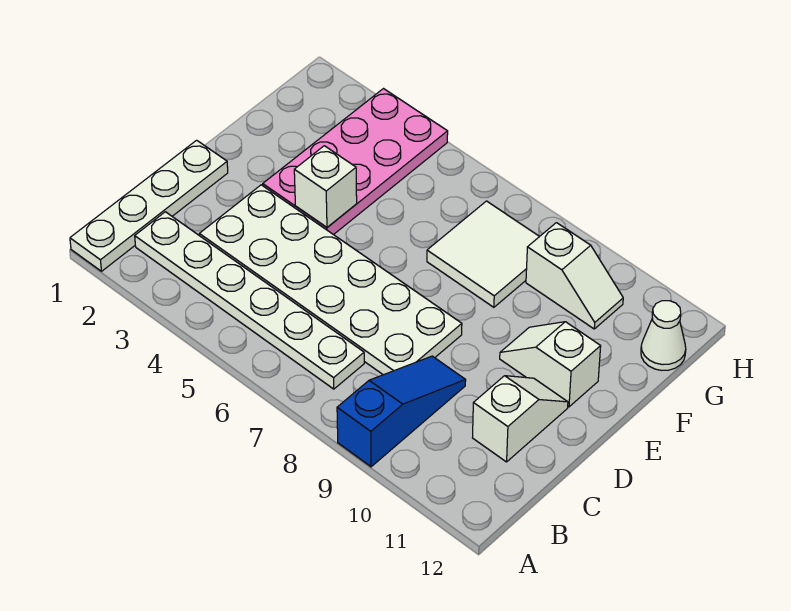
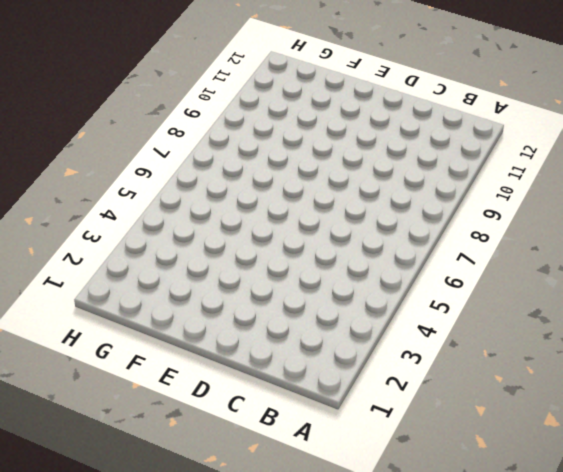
none -> white plate A1:D1 level 1
none -> blue slope A9:C9 level 1 top A

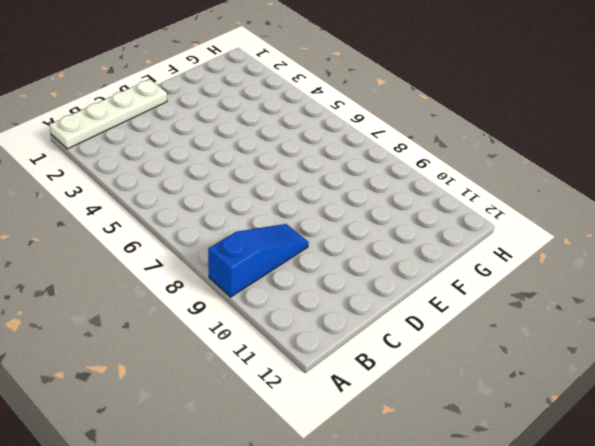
none -> white plate B2:B7 level 1
none -> white plate C3:D8 level 1

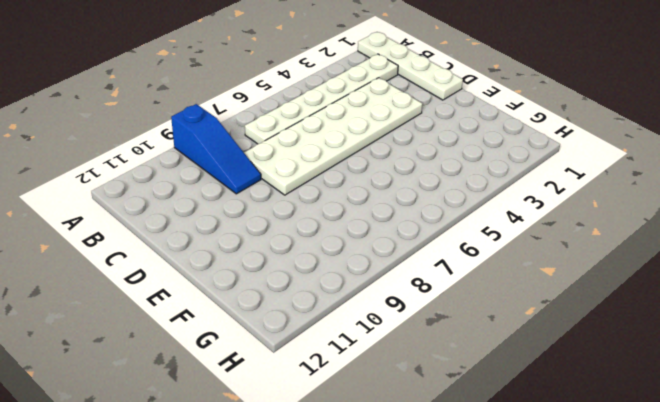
none -> white slope C11:D11 level 1 top C
none -> pink plate E3:H4 level 1

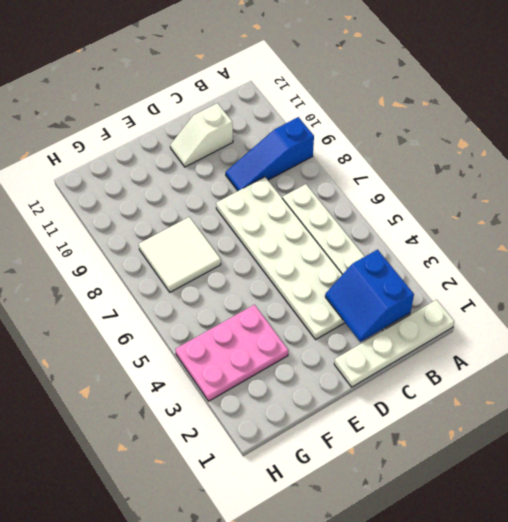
blue slope B2:C3 level 2 top B -> none
pink plate F3:H4 level 1 -> pink plate E3:H4 level 1
none -> white slope E10:E11 level 1 top 11
none -> white slope G9:G10 level 1 top 9

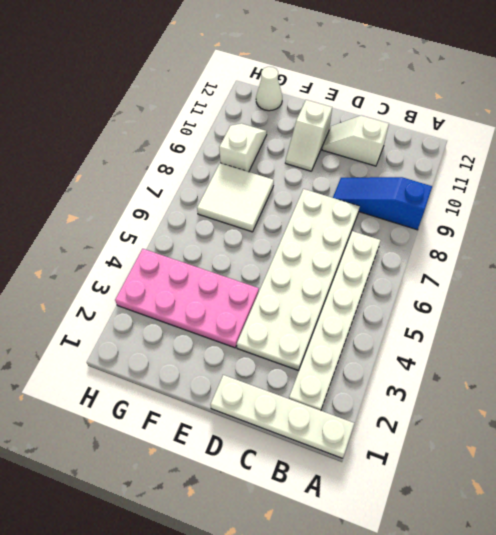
none -> white brick E4 level 2

